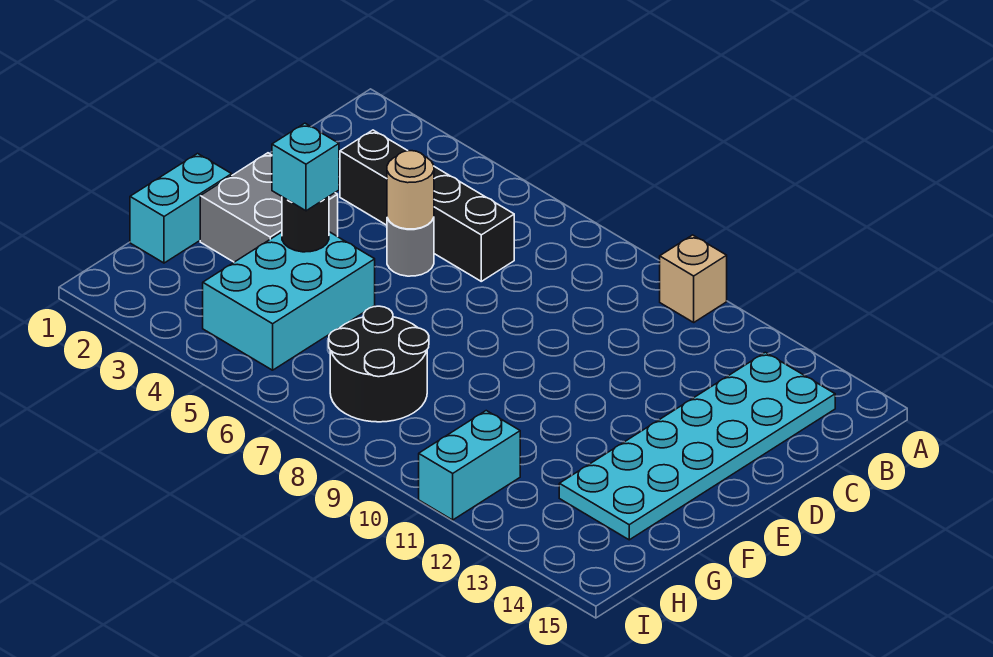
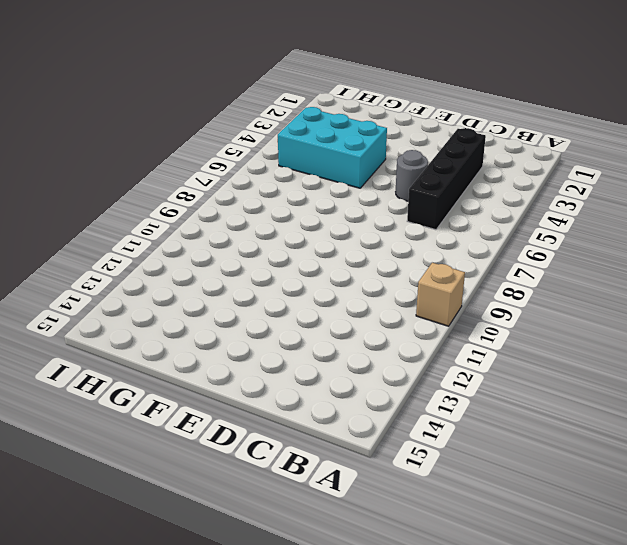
none -> cyan plate B13:G14 level 1
none -> grey brick E2:F3 level 1
none -> cyan brick F1:G1 level 1

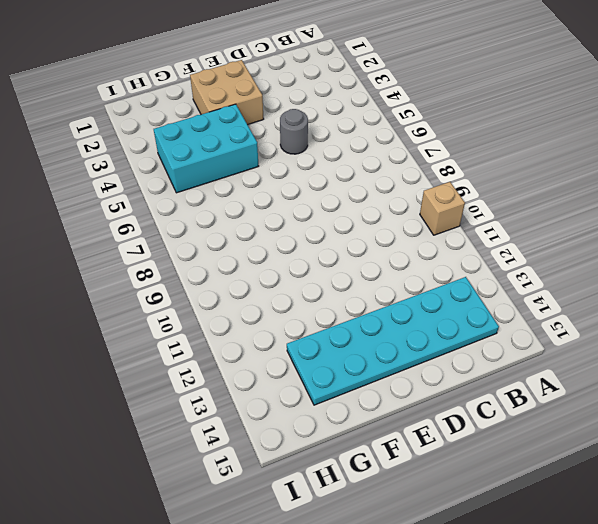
tan brick E2:F3 level 1 -> grey brick E2:F3 level 1
none -> black brick C3:C6 level 1
none -> cyan brick F1:G1 level 1
none -> black round brick G7:H8 level 1

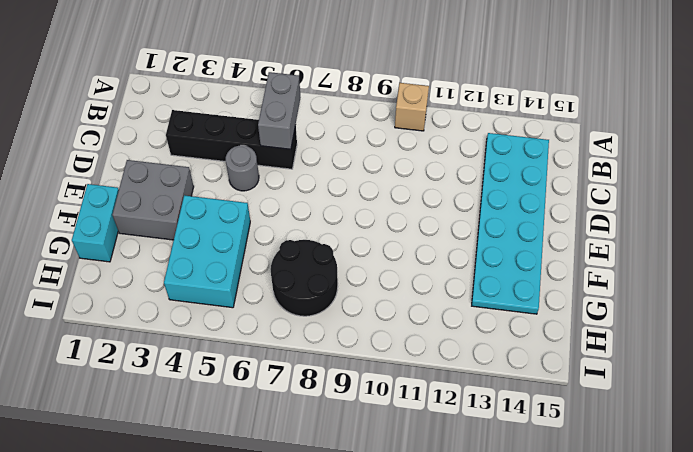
grey brick B6:C6 level 2 -> none
none -> cyan brick H11:I11 level 1
none -> tan round brick D5 level 2
none -> black round brick F4 level 2

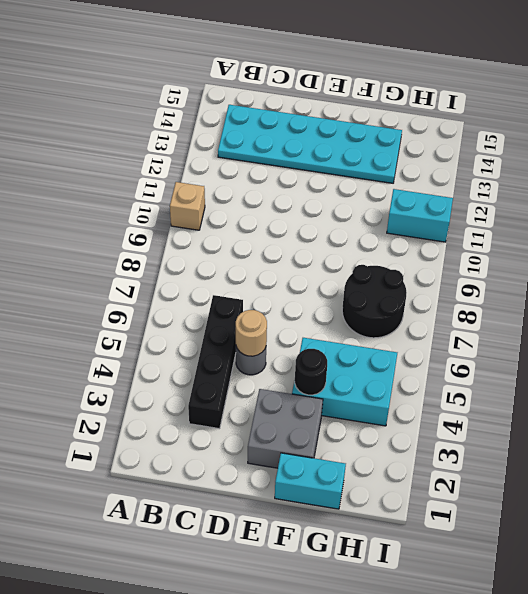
none -> cyan brick F4 level 3

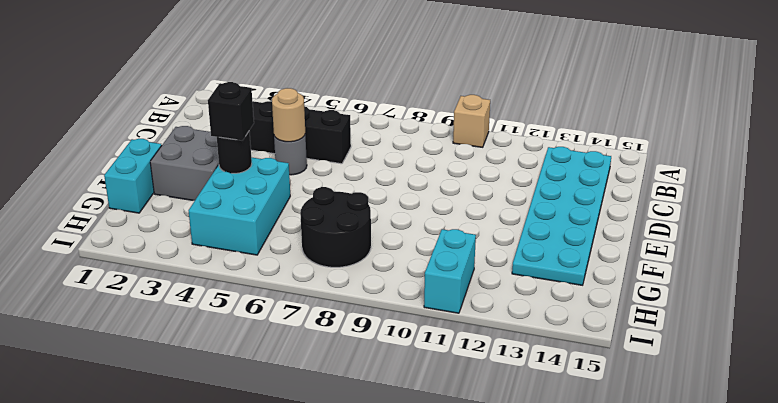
black brick F4 level 3 -> cyan brick F4 level 3

